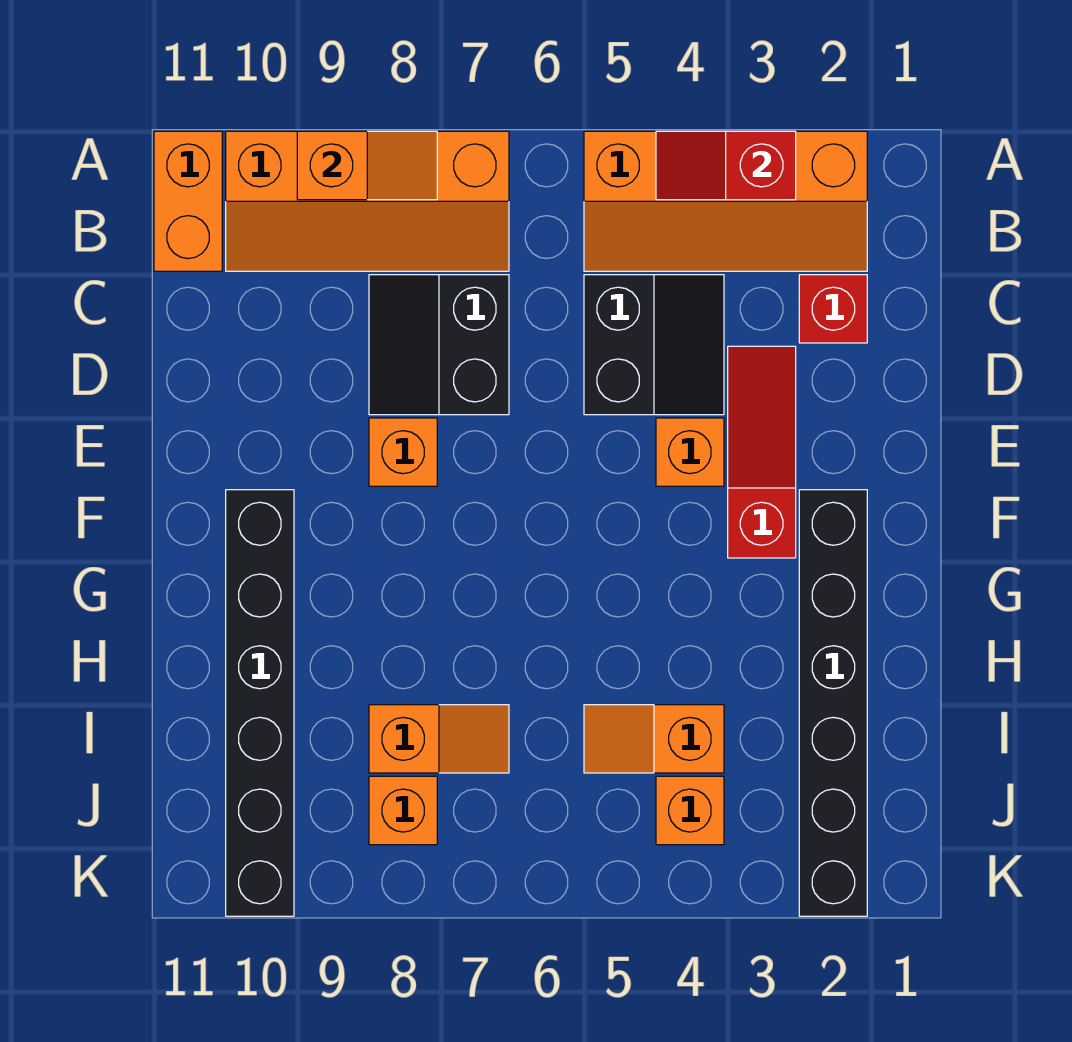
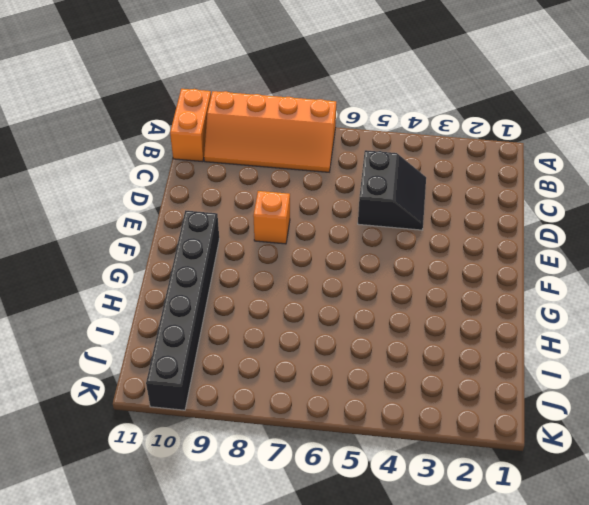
none -> orange slope A2:B5 level 1 top A
none -> red brick C2 level 1
none -> black slope C7:D8 level 1 top 7

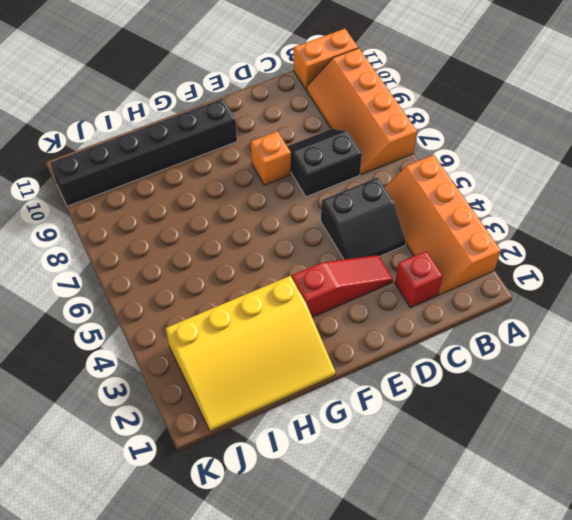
yellow slope G1:J3 level 1 top 3 -> black brick F2:K2 level 1
none -> orange brick E4 level 1
none -> orange slope I4:I5 level 1 top 4
none -> orange slope I7:I8 level 1 top 8

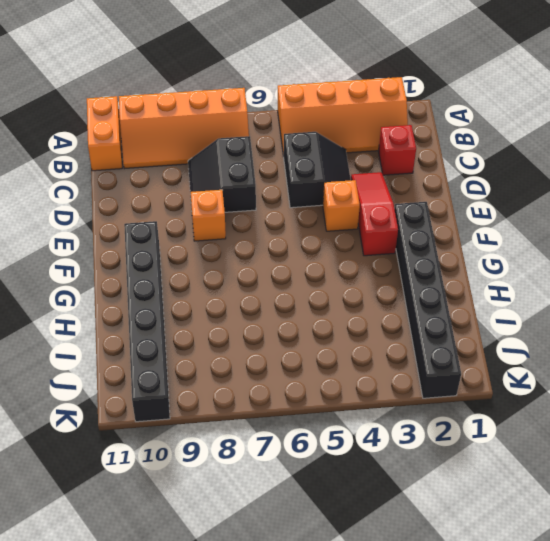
none -> orange slope I4:I5 level 1 top 4
none -> orange slope I7:I8 level 1 top 8
none -> orange brick J4 level 1

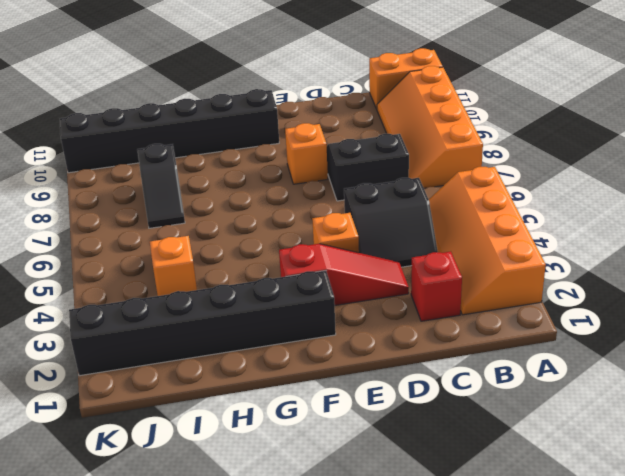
black slope I7:I8 level 1 top 8 -> orange slope I7:I8 level 1 top 8
none -> orange brick J4 level 1
none -> orange brick J8 level 1
none -> red slope A3:A4 level 2 top 3

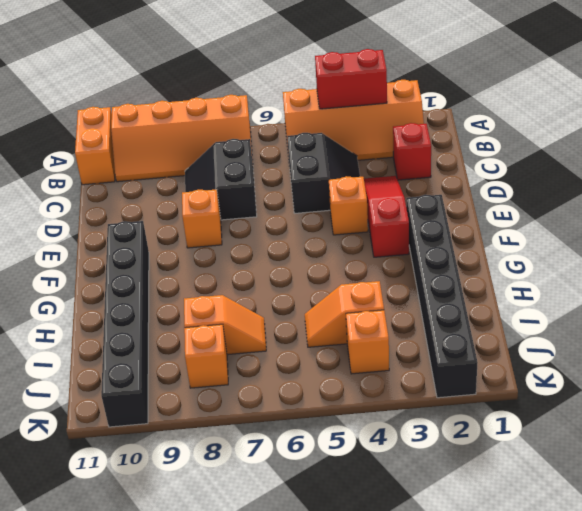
red brick A3:A4 level 2 -> red slope A3:A4 level 2 top 3
none -> orange slope A8:A9 level 2 top 9

